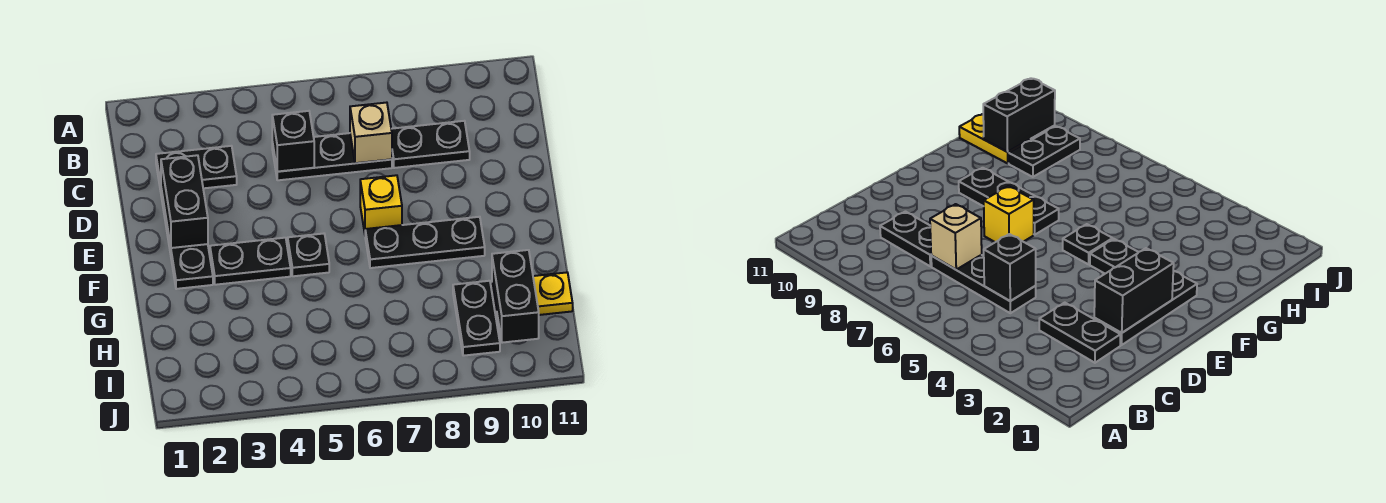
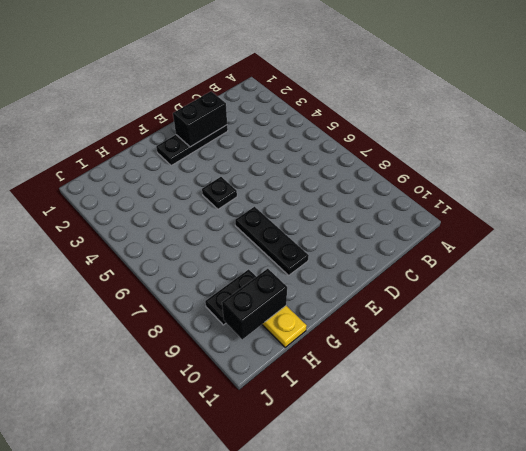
none -> black plate C2:C3 level 1
none -> black plate C5:C7 level 1
none -> black plate C8:C9 level 1

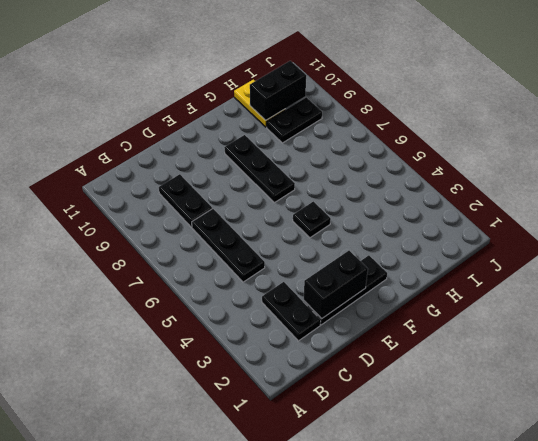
none -> yellow brick E7 level 1
none -> black plate F3:F4 level 1
none -> black brick C5 level 2

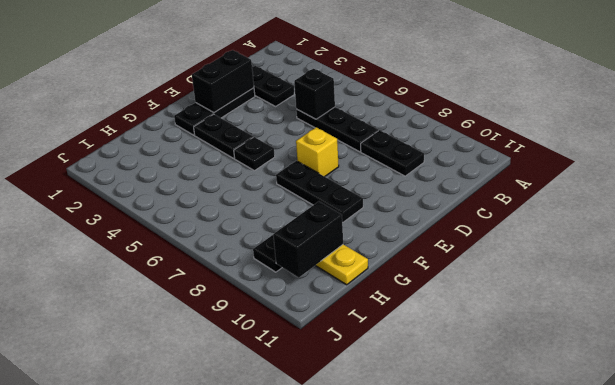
none -> tan brick C7 level 2

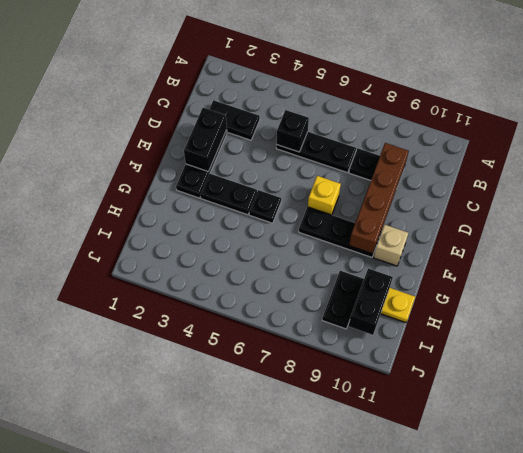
brown brick C9:F9 level 2 -> none
tan brick F10 level 1 -> tan brick C7 level 2

